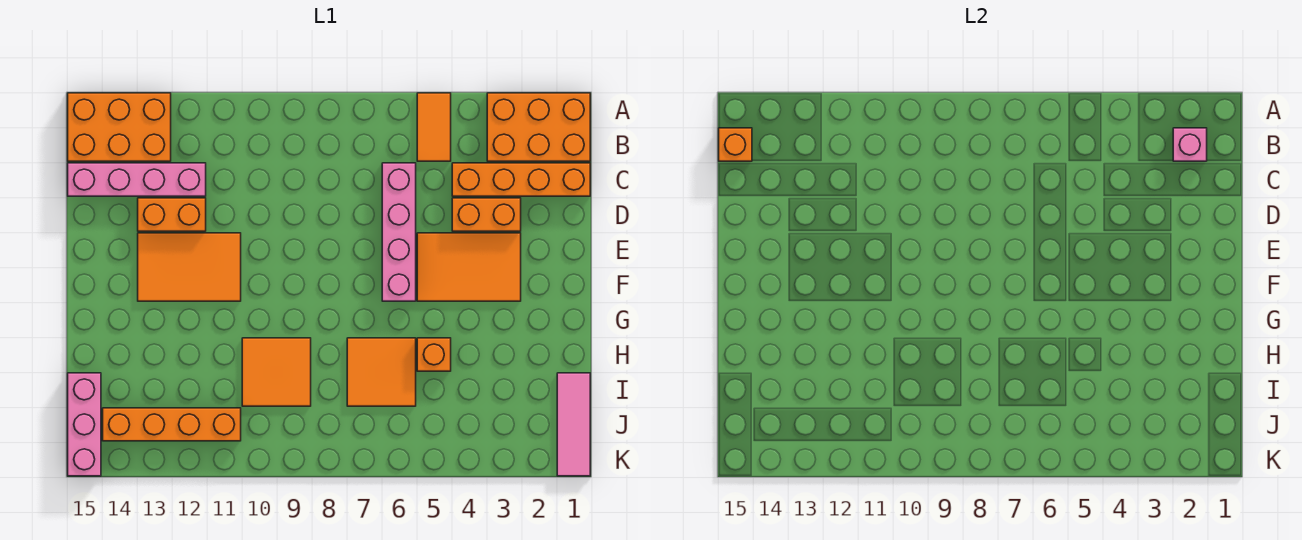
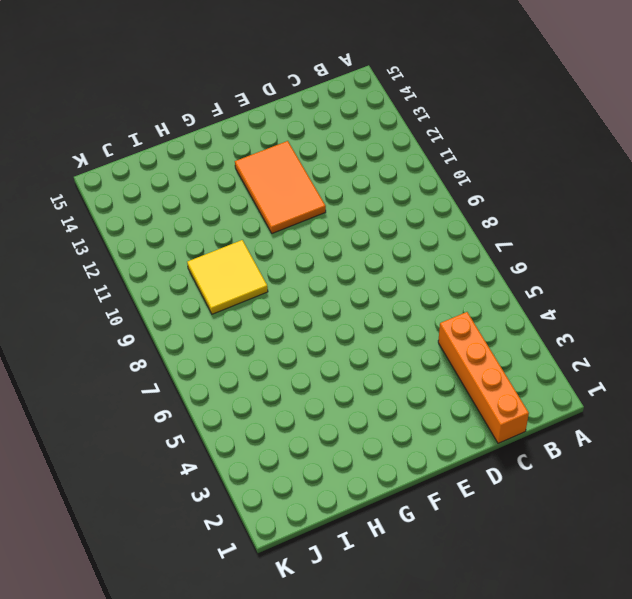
yellow tile H9:I10 level 1 -> orange tile H9:I10 level 1
none -> orange brick A1:B3 level 1
none -> orange tile A5:B5 level 1
none -> orange brick A13:B15 level 1

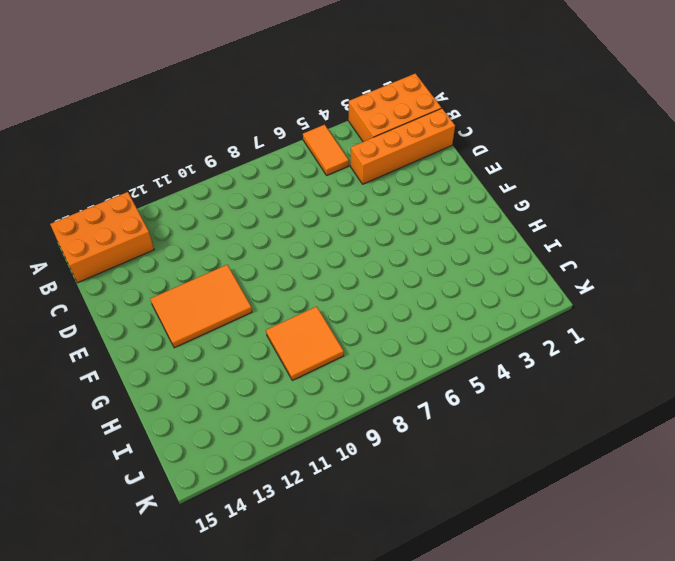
none -> pink brick C6:F6 level 1
none -> pink brick C12:C15 level 1
none -> orange brick D3:D4 level 1

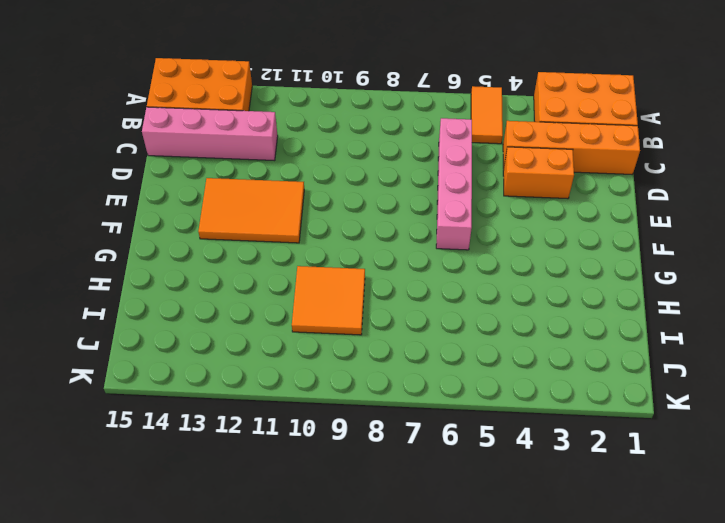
none -> orange brick D12:D13 level 1
none -> orange tile E3:F5 level 1
none -> orange brick H5 level 1

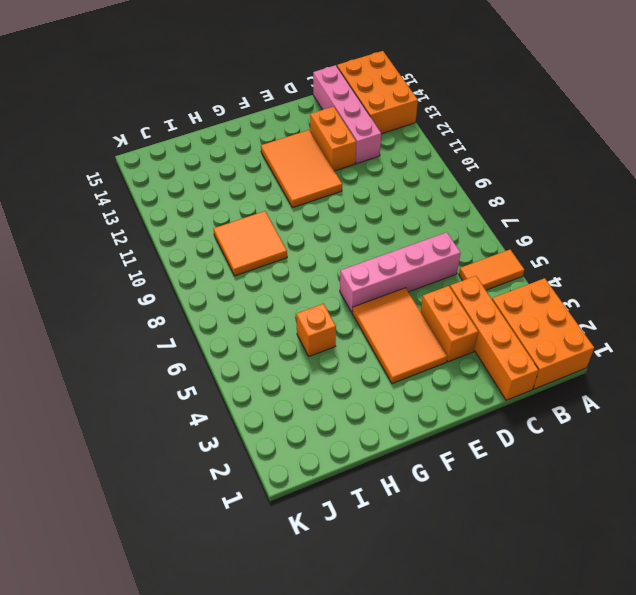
none -> orange tile H6:I7 level 1
none -> pink tile I1:K1 level 1
none -> pink brick I15:K15 level 1

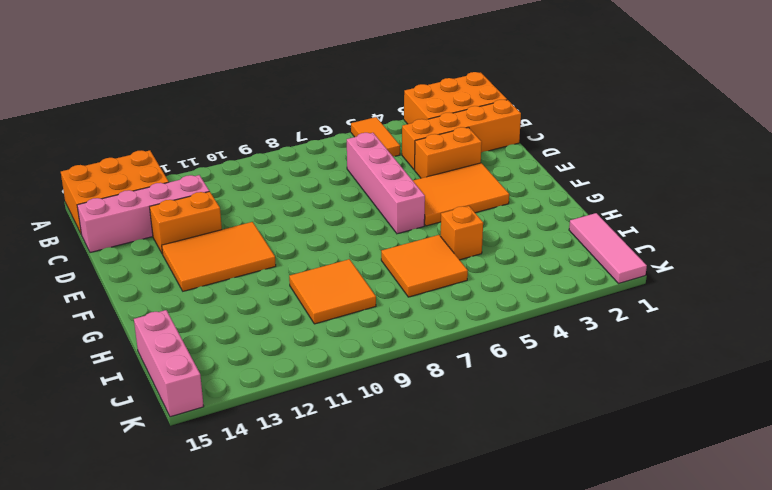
none -> orange brick J11:J14 level 1
none -> pink brick B2 level 2
none -> orange brick B15 level 2

